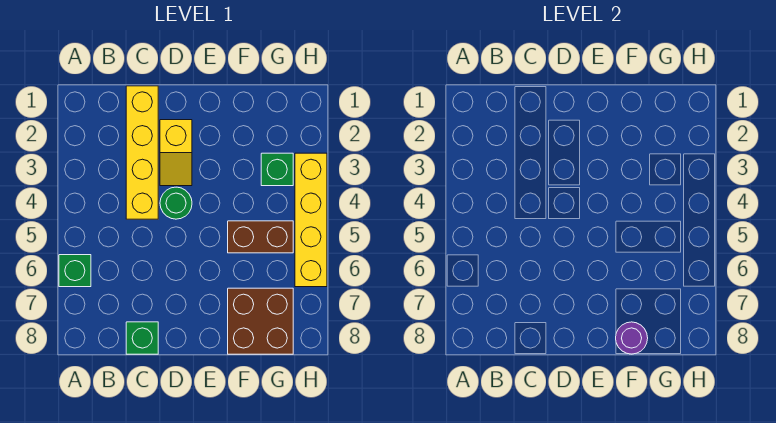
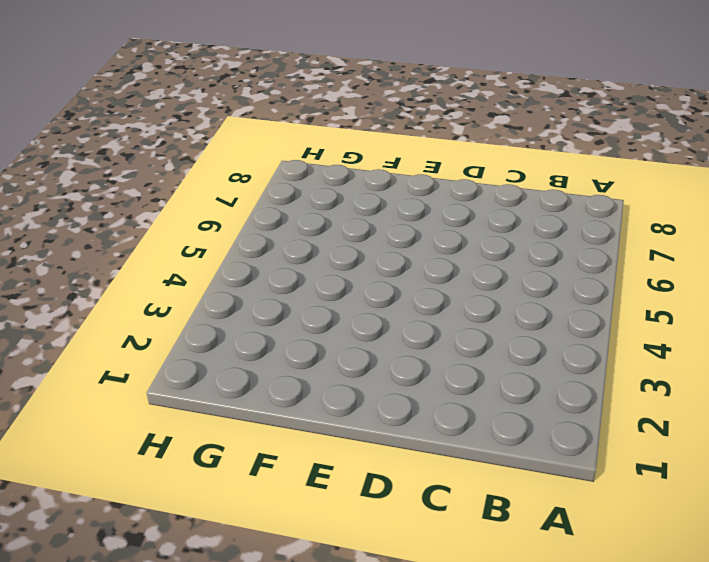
none -> green brick A6 level 1
none -> yellow brick C1:C4 level 1

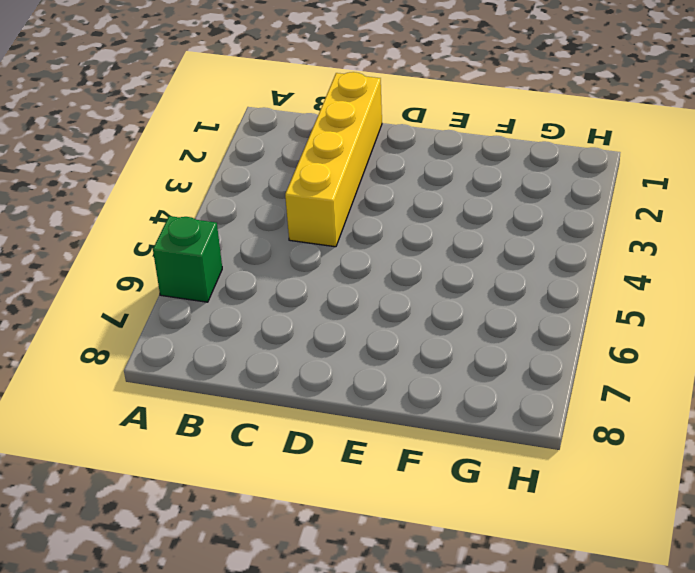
none -> green brick C8 level 1
none -> yellow slope D2:D3 level 1 top 2

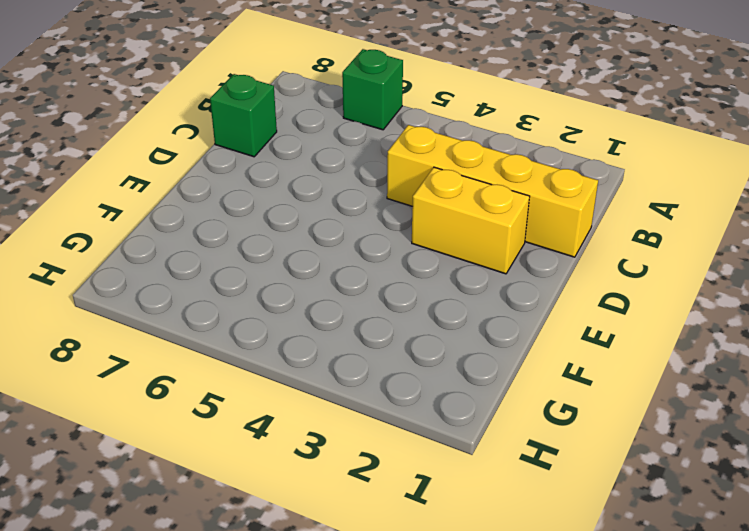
yellow brick D2:D3 level 1 -> yellow slope D2:D3 level 1 top 2
none -> green round brick D4 level 1
none -> brown brick F5:G5 level 1

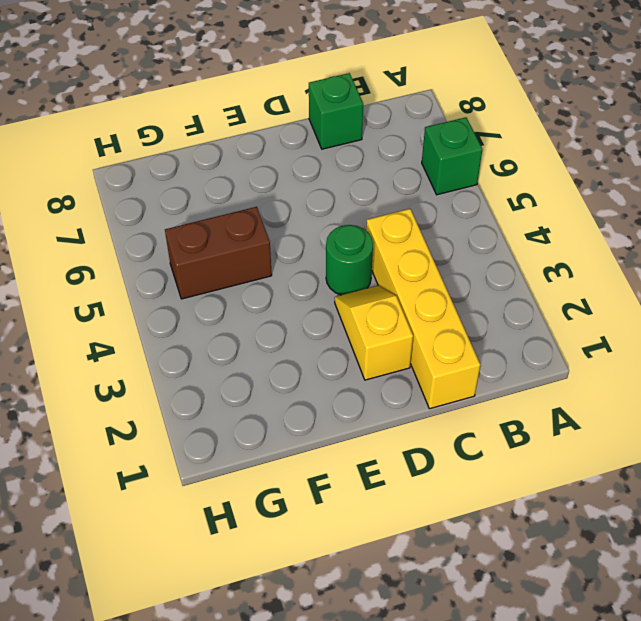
none -> brown brick F7:G8 level 1
none -> green brick G3 level 1

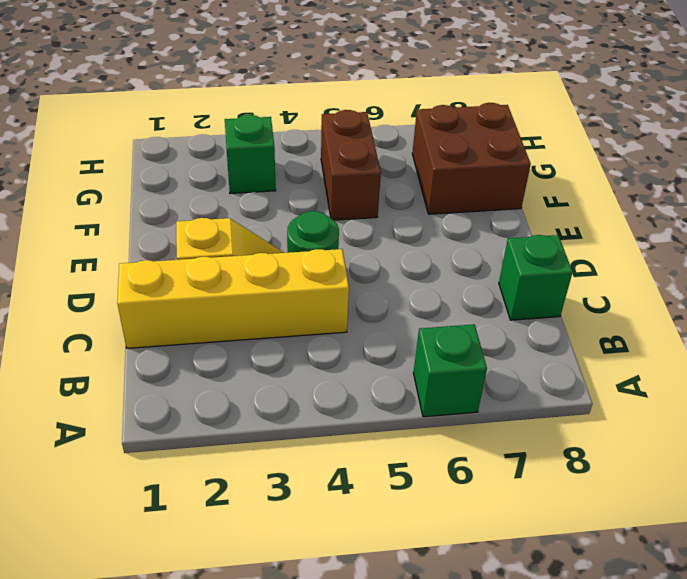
none -> yellow brick H3:H6 level 1
none -> purple round brick F8 level 2

